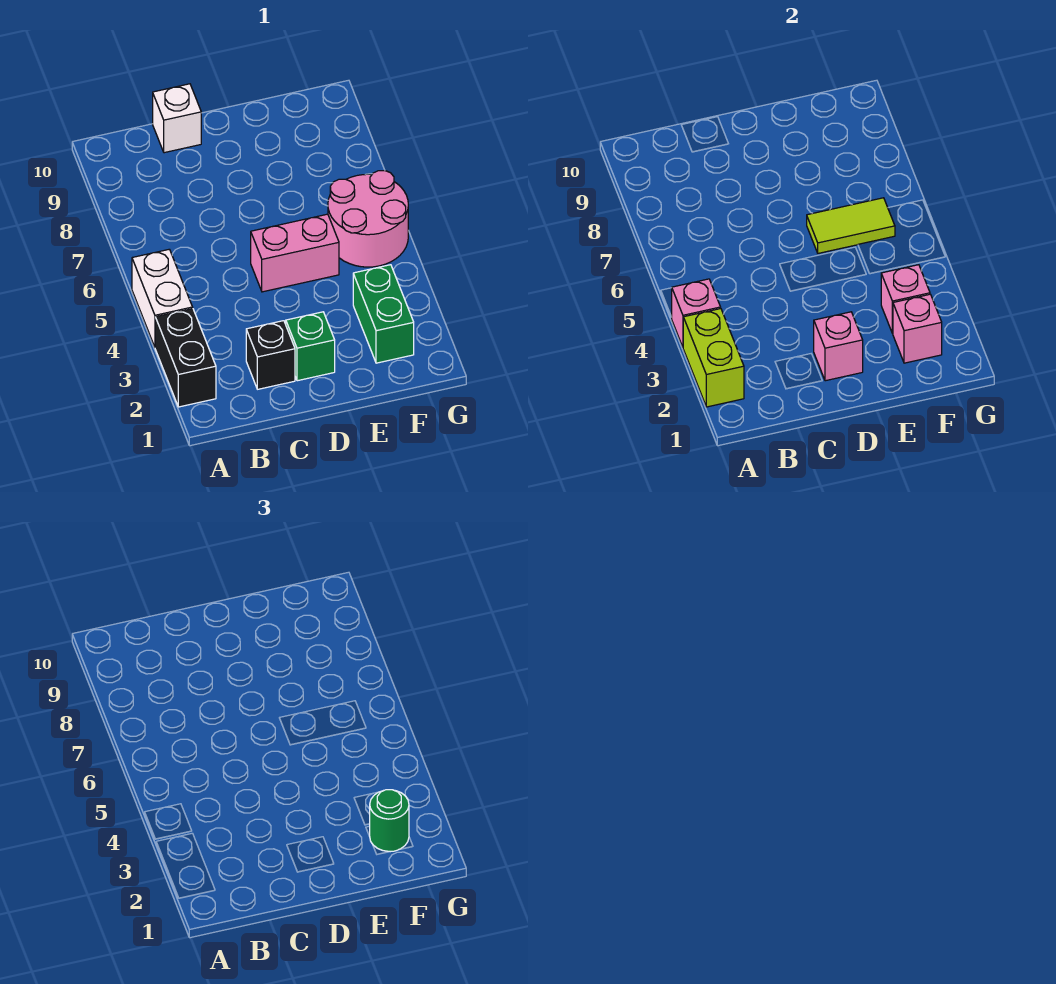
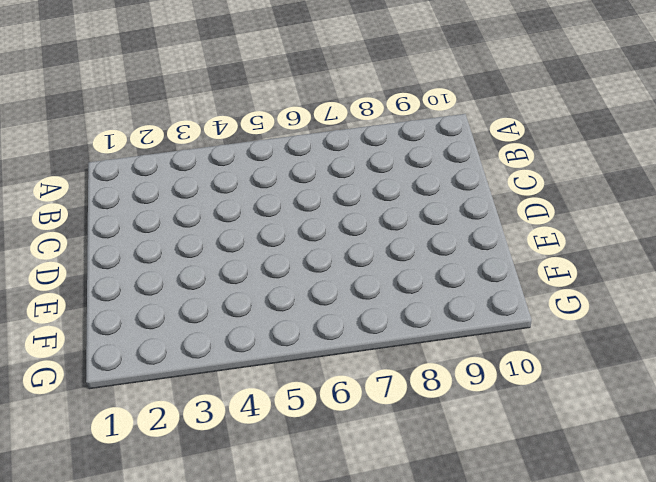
none -> black brick A2:A3 level 1
none -> white brick A4:A5 level 1
none -> black brick C2 level 1

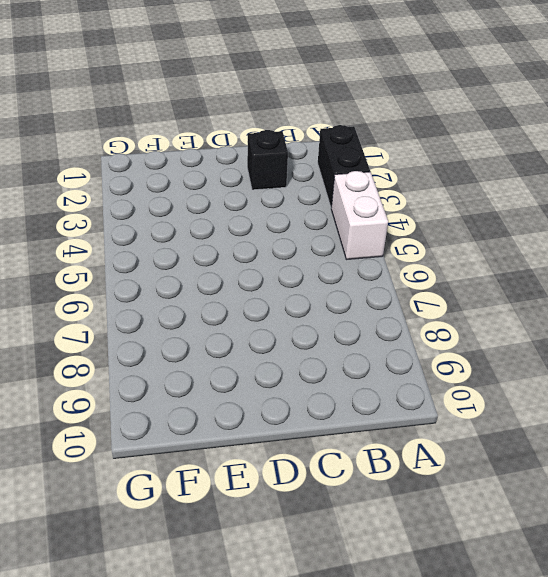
none -> white brick C10 level 1
none -> green brick D2 level 1
none -> pink brick D5:E5 level 1

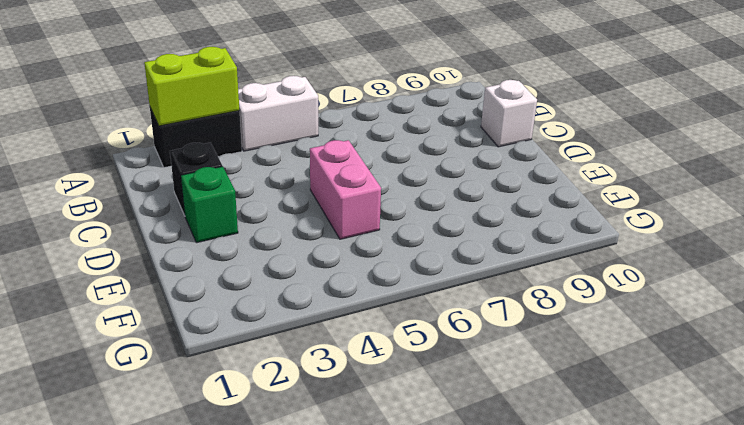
none -> green brick F2:F3 level 1
none -> pink round brick F5:G6 level 1
none -> pink brick A4 level 2

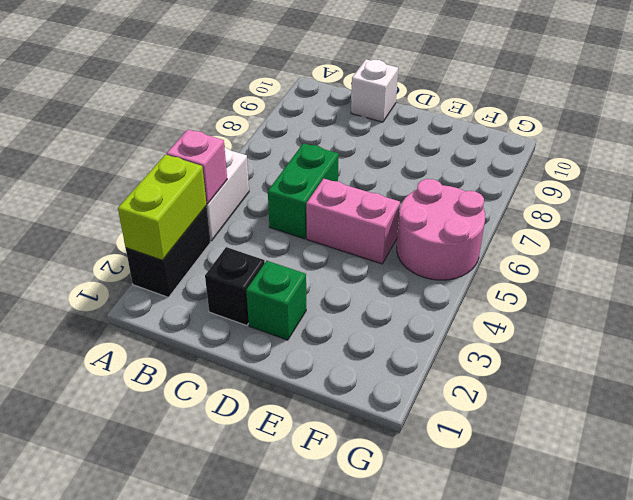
green brick C5:C6 level 1 -> green brick F2:F3 level 1
none -> pink brick D2 level 2
none -> lime tile E6:F6 level 2
none -> pink brick F2 level 2

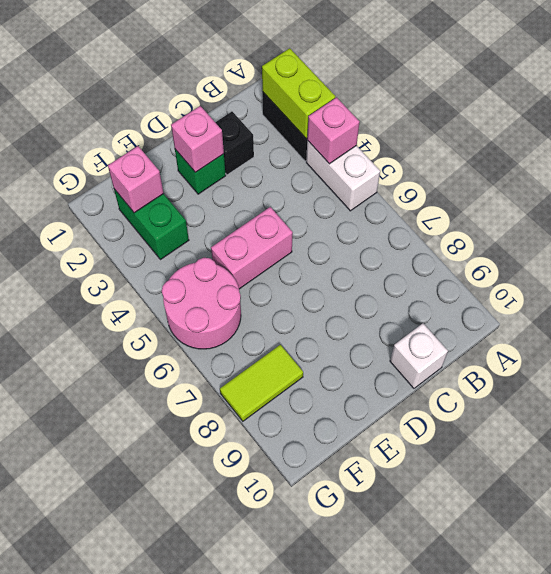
lime tile F8:G8 level 1 -> lime tile E6:F6 level 2
none -> pink brick F3 level 2
none -> green round brick F2 level 3

